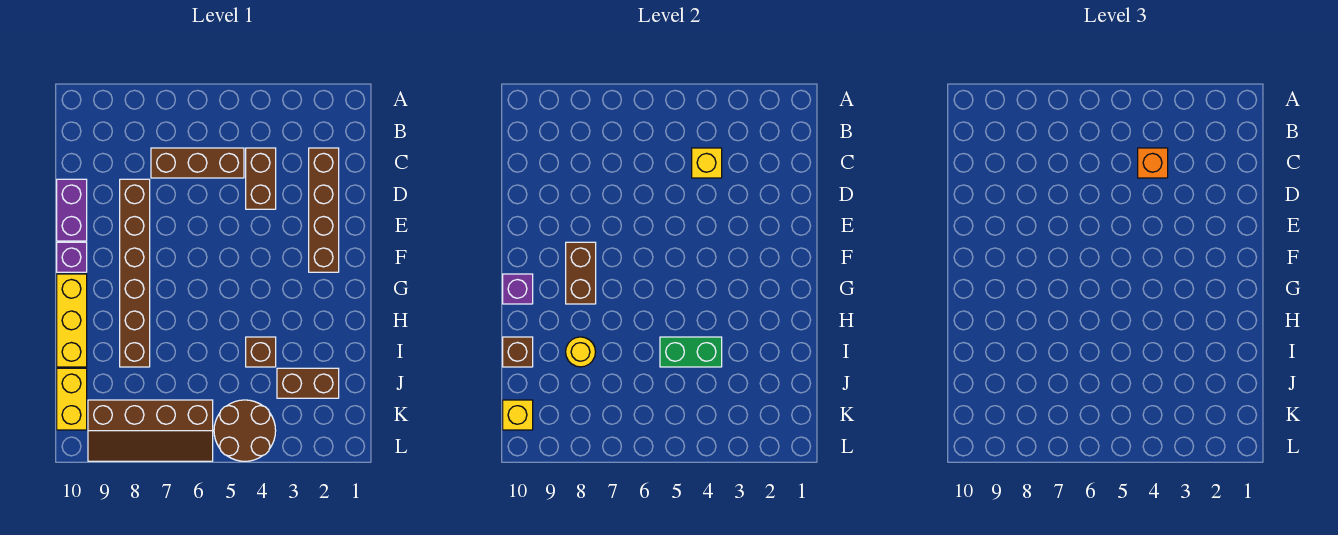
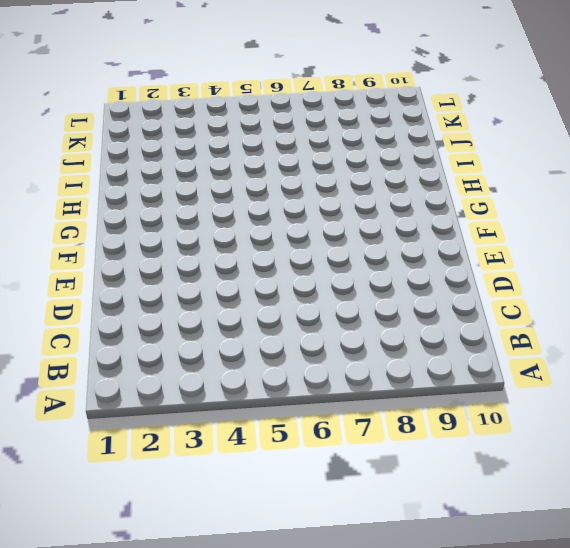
none -> brown brick C2:F2 level 1
none -> brown brick C4:D4 level 1
none -> brown brick C5:C7 level 1

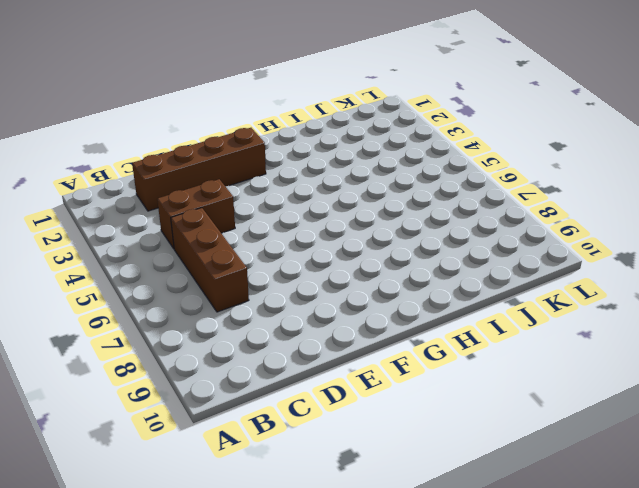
none -> brown brick D8:I8 level 1
none -> purple brick D10:E10 level 1
none -> purple brick F10 level 1

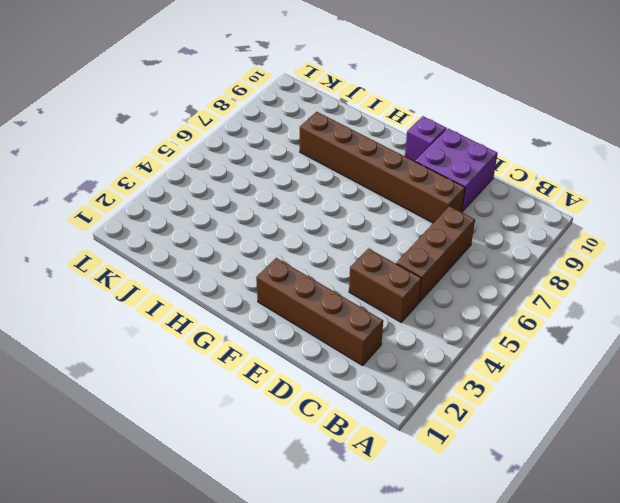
purple brick D9:E10 level 1 -> purple brick D10:E10 level 1
none -> yellow brick G10:I10 level 1
none -> brown brick I4 level 1
none -> brown brick J2:J3 level 1

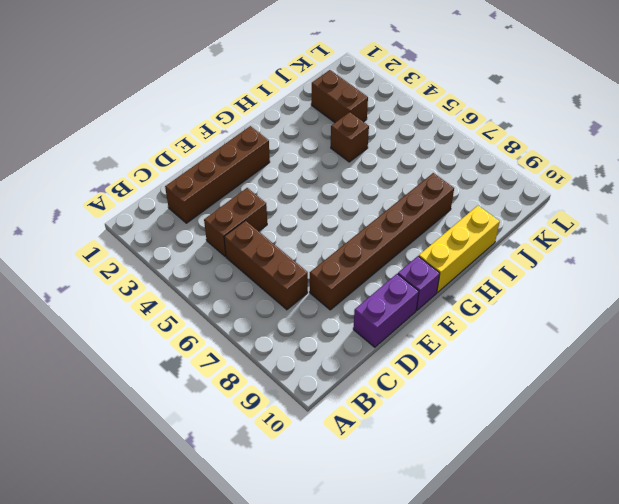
none -> yellow brick J10:K10 level 1
none -> brown round brick K4:L5 level 1
none -> brown slope K6:L9 level 1 top K

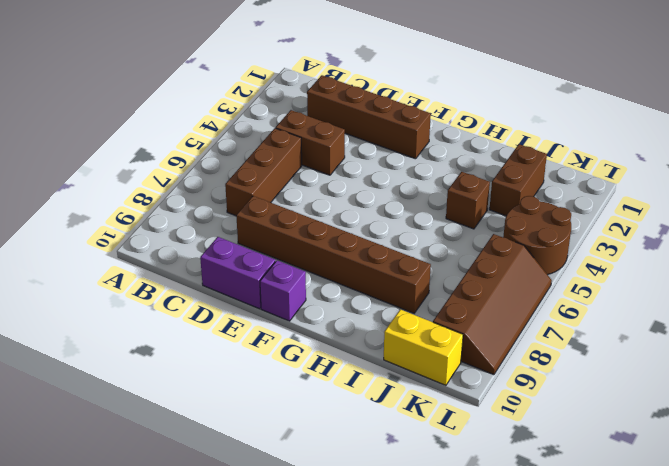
none -> yellow brick G10:I10 level 1
none -> yellow brick C4 level 2
none -> brown brick F8:G8 level 2

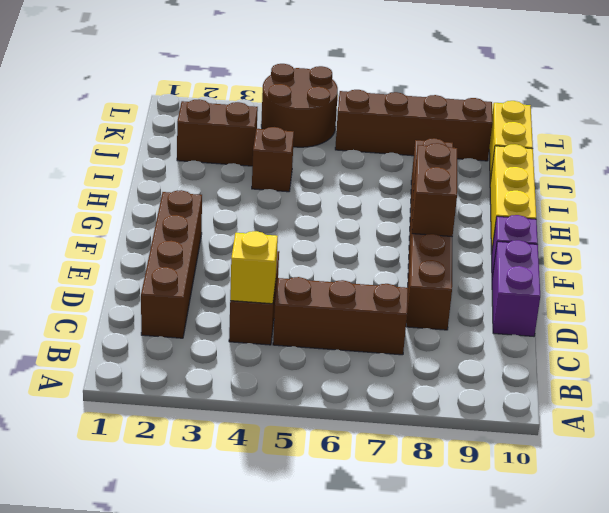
none -> purple brick G10 level 2
none -> green brick I4:I5 level 2
none -> yellow round brick I8 level 2

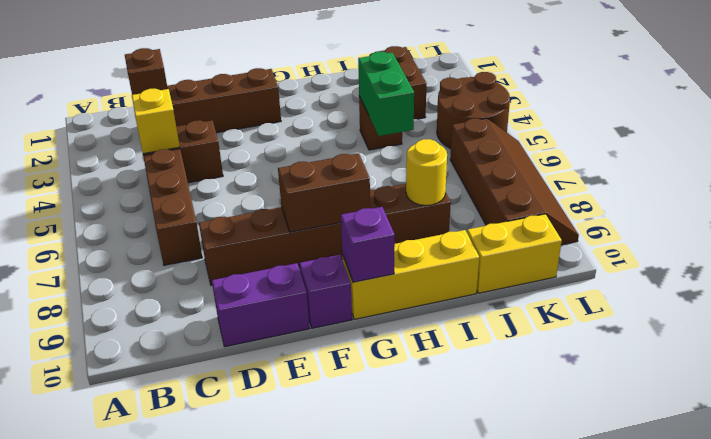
brown brick C2 level 2 -> brown brick I10 level 2
none -> yellow brick K10 level 2
none -> orange brick C4 level 3

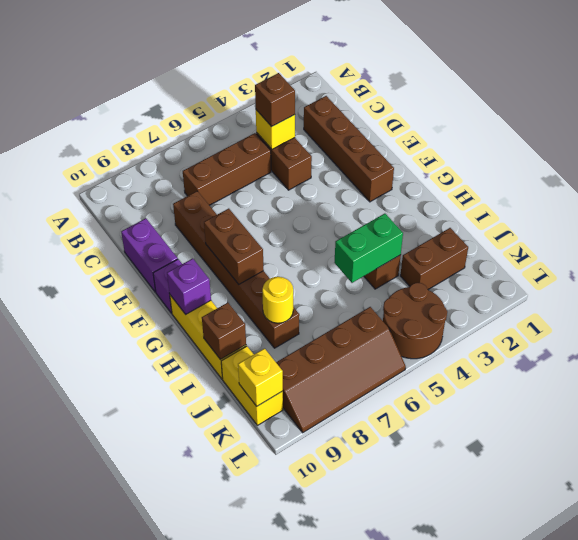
brown brick C4 level 3 -> orange brick C4 level 3

